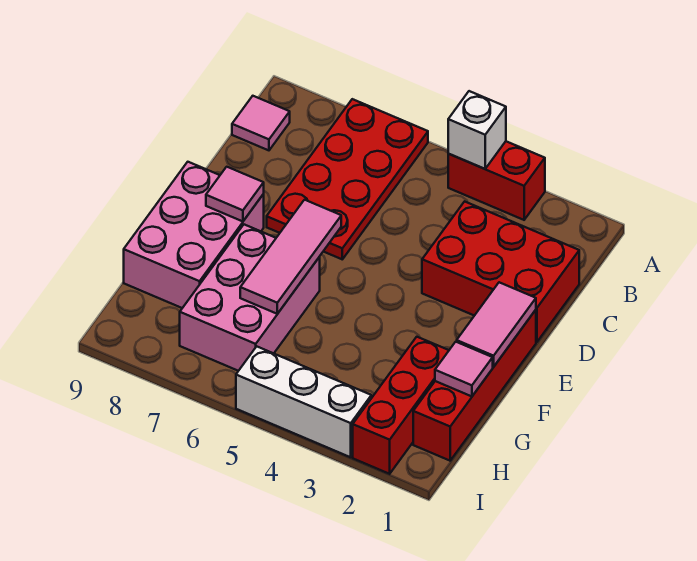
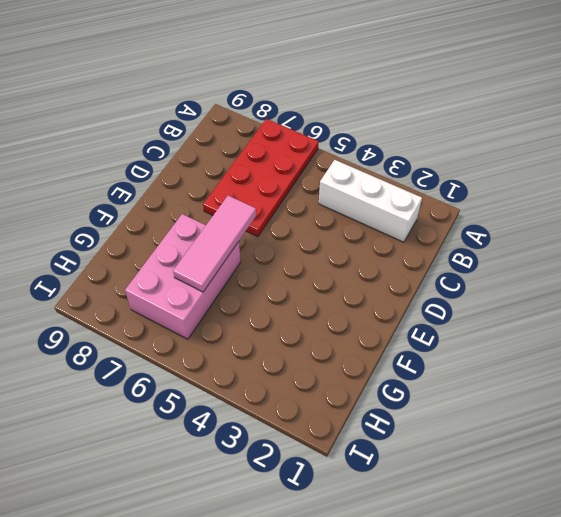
white brick B2:B4 level 1 -> white brick I3:I5 level 1
none -> red brick A3:A4 level 1
none -> pink tile B9 level 1
none -> red brick C1:D3 level 1

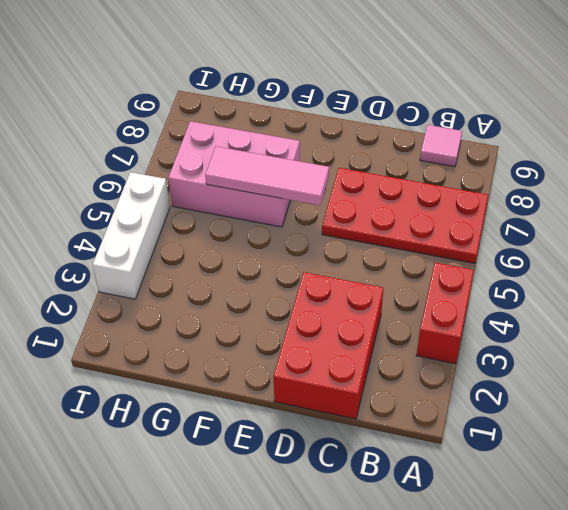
none -> red brick E1:H1 level 1
none -> pink brick E8:G9 level 1
none -> red brick G2:I2 level 1

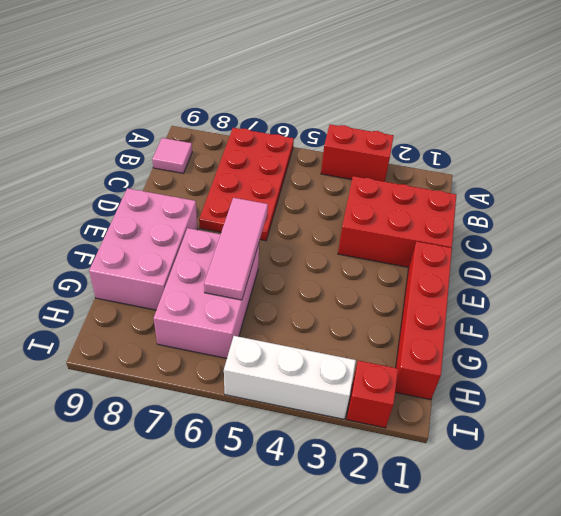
red brick I2 level 1 -> red brick G2:I2 level 1
none -> white brick A4 level 2
none -> pink tile E1:F1 level 2
none -> pink tile E8 level 2

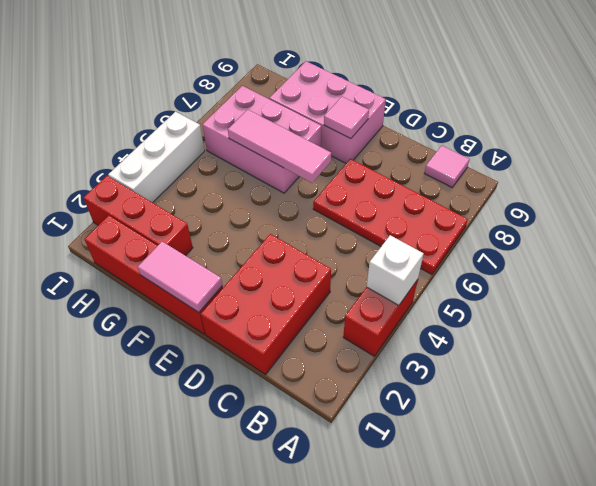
none -> pink tile G1 level 2

